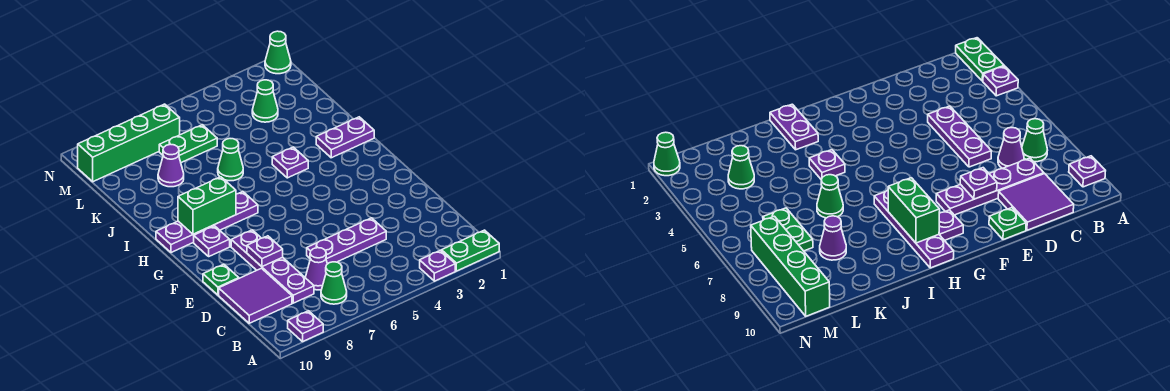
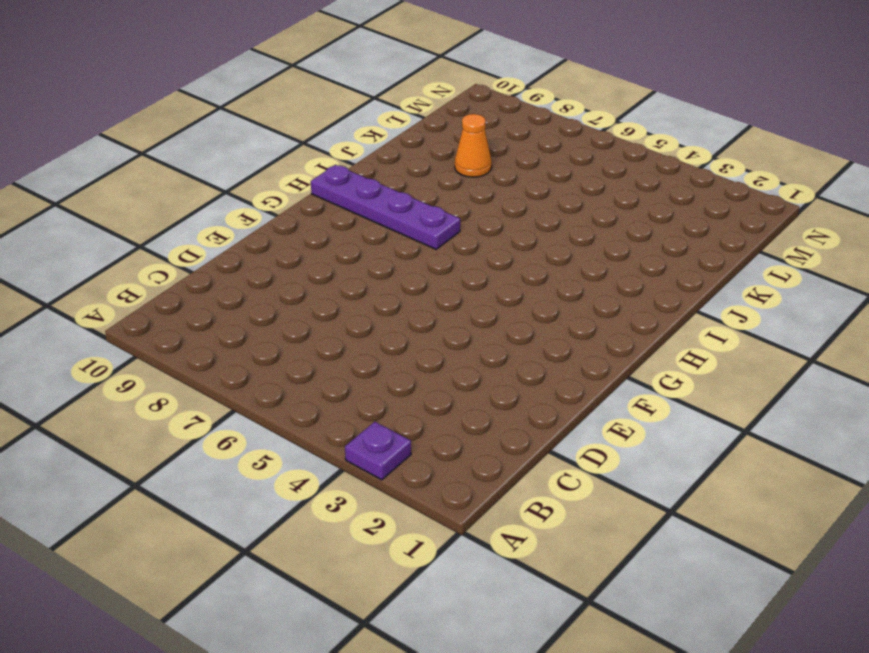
orange cone K8 level 1 -> purple cone K8 level 1
none -> green plate A1:A2 level 1
none -> purple plate A9 level 1
none -> green cone B7 level 1

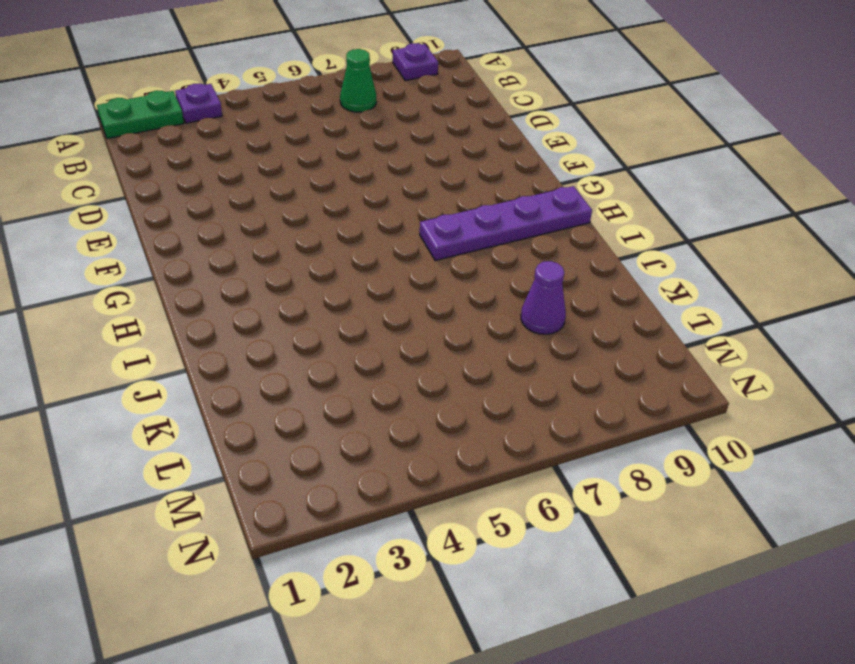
none -> purple cone C7 level 1
none -> purple plate C8:F8 level 1
none -> purple tile C9:D10 level 1

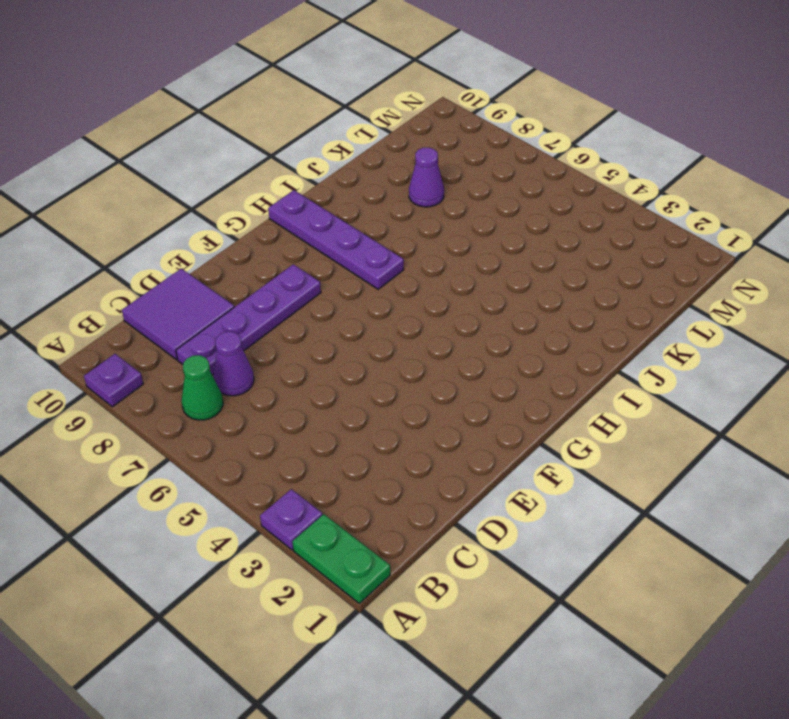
none -> purple plate D4:D6 level 1
none -> green plate E10 level 1
none -> purple plate G9 level 1

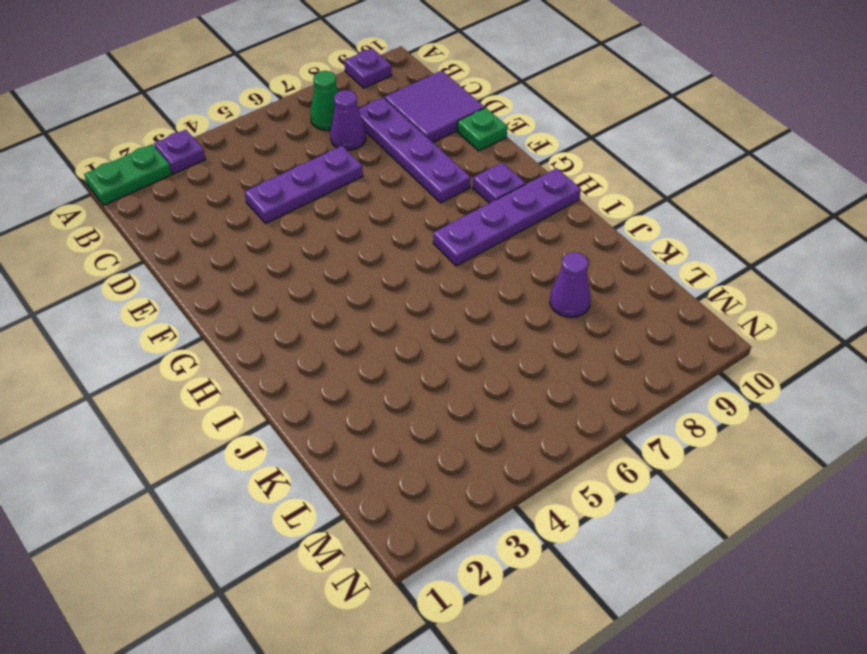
none -> purple plate I1:I2 level 1
none -> purple plate I4 level 1
none -> green cone J6 level 1

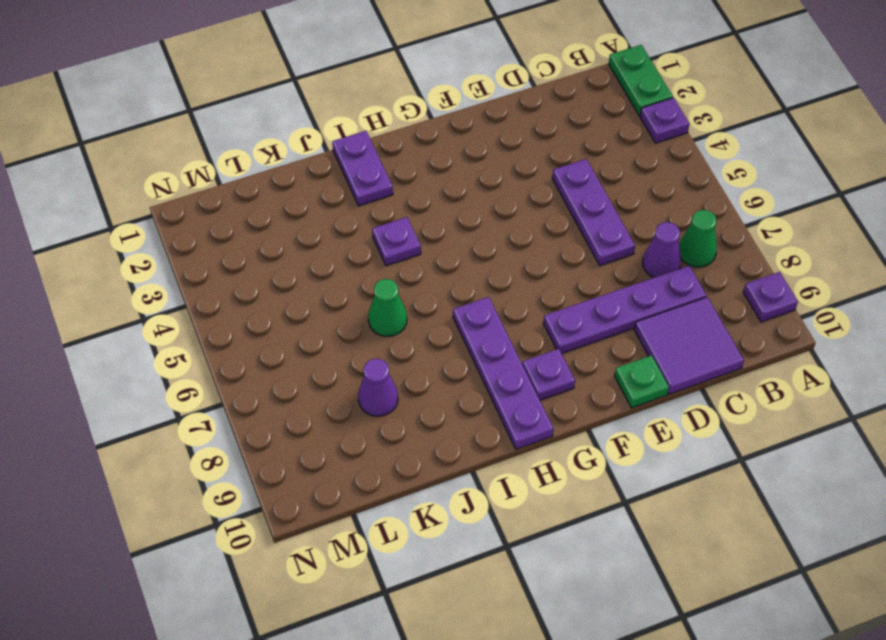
none -> green cone L3 level 1
none -> green plate L6:L7 level 1
none -> green brick M7:M10 level 1

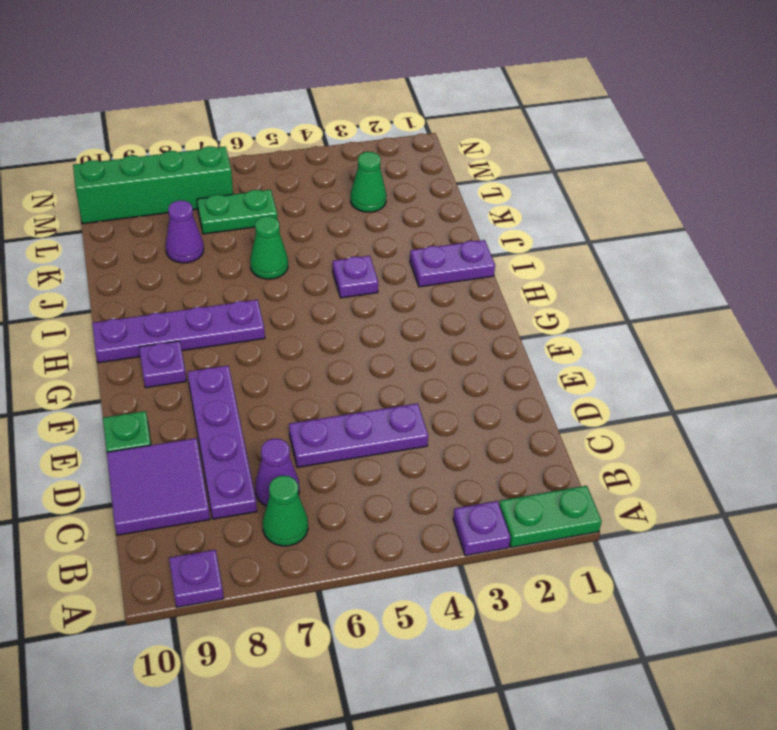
none -> green cone N1 level 1
none -> purple plate E8 level 2
none -> green brick H8:H9 level 2

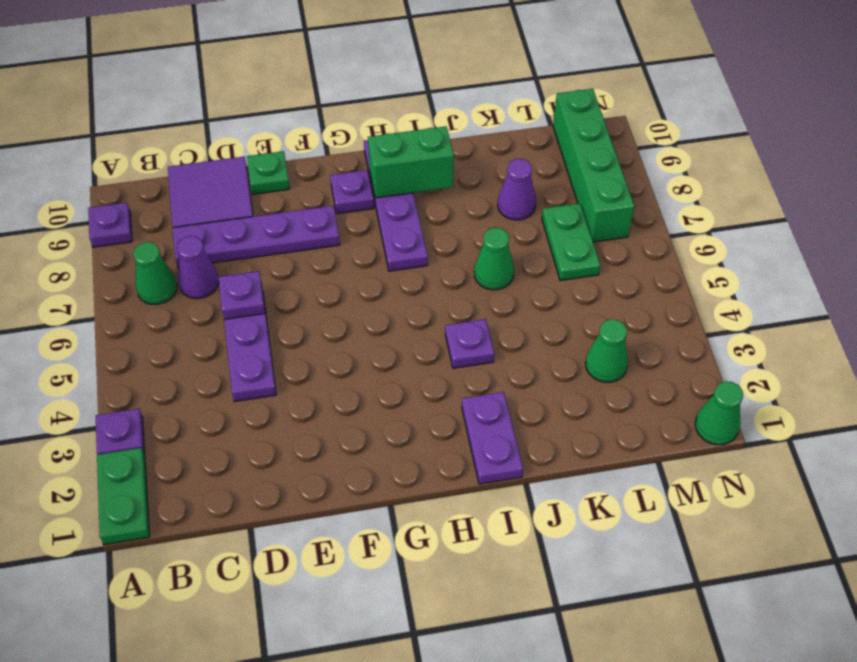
purple plate D6 level 2 -> purple plate E8 level 2
green brick H9:I9 level 2 -> green brick H8:H9 level 2

